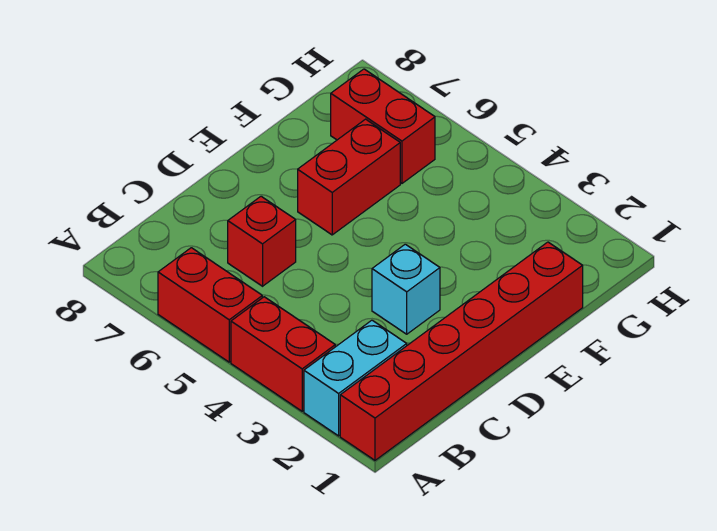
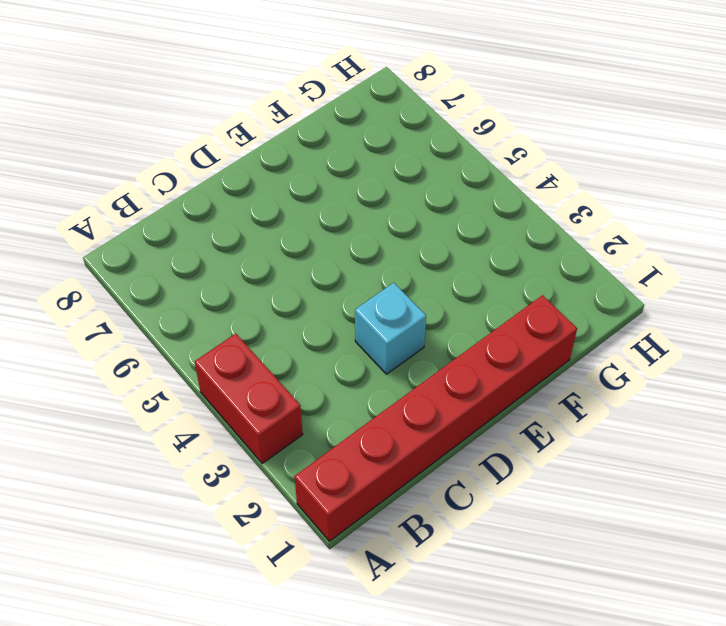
none -> cyan brick A2:B2 level 1
none -> red brick A5:A6 level 1

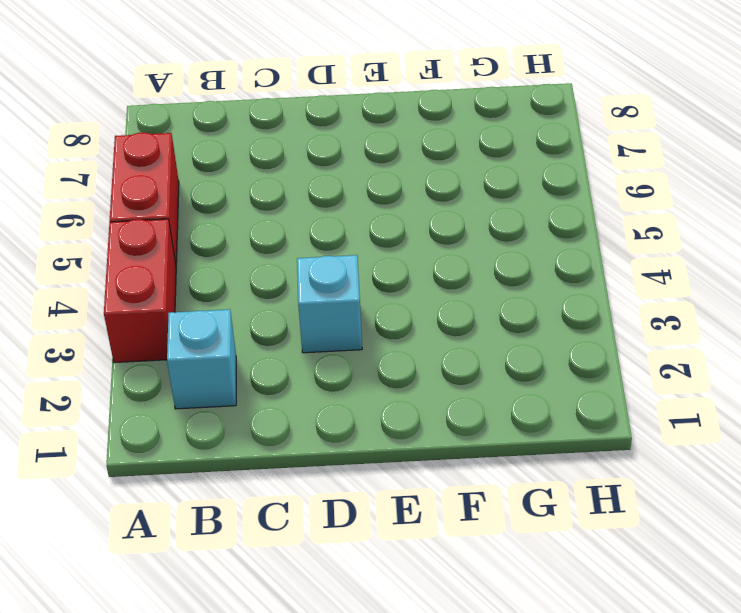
cyan brick B2 level 1 -> cyan brick A2:B2 level 1
none -> red brick A1:F1 level 1
none -> red brick C6 level 1

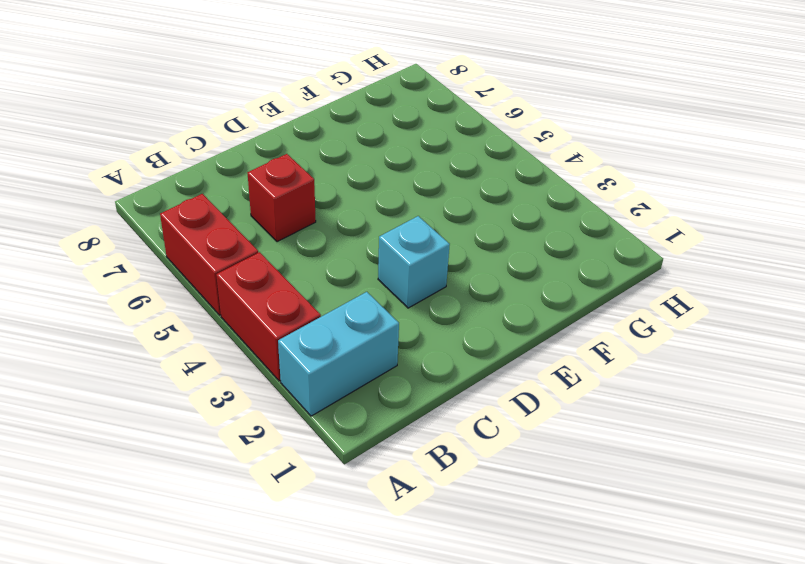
none -> red brick A1:F1 level 1
none -> red brick E6:F6 level 1

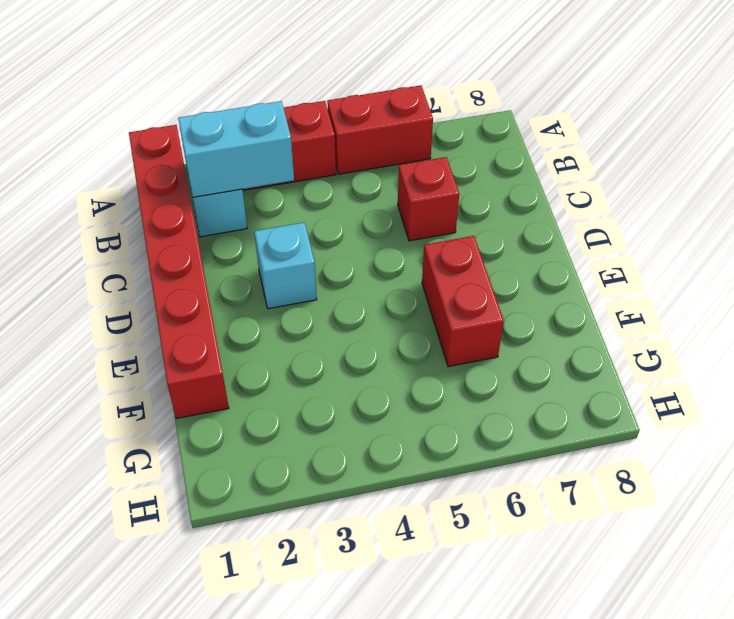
cyan brick B2:B3 level 2 -> none
none -> red brick G6:G7 level 1

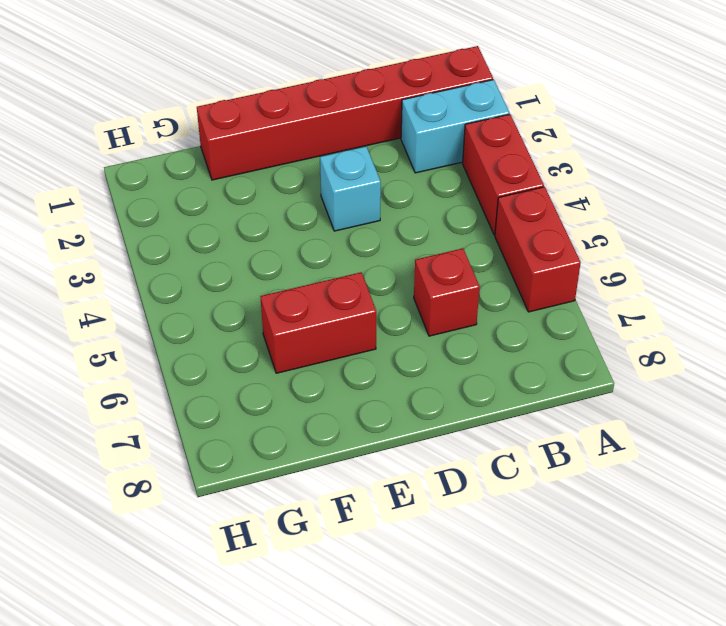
none -> red brick G6:G7 level 1

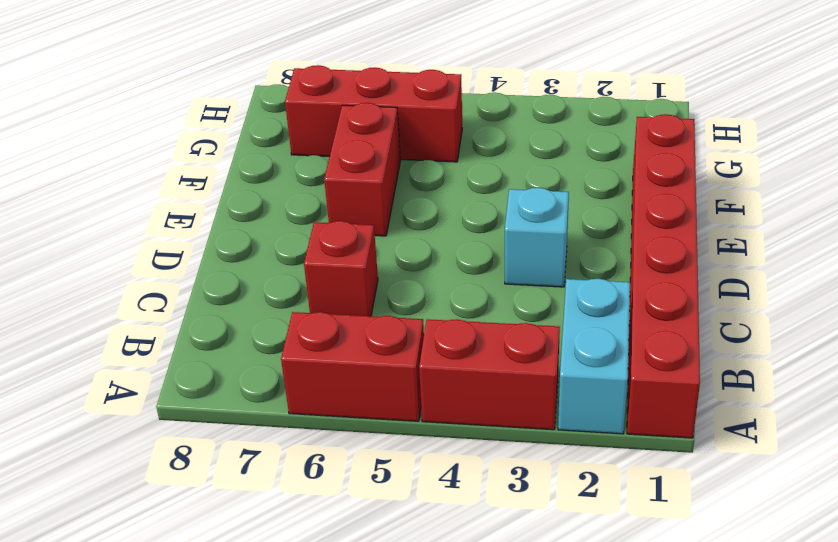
red brick G5:G7 level 1 -> red brick G6:G7 level 1

